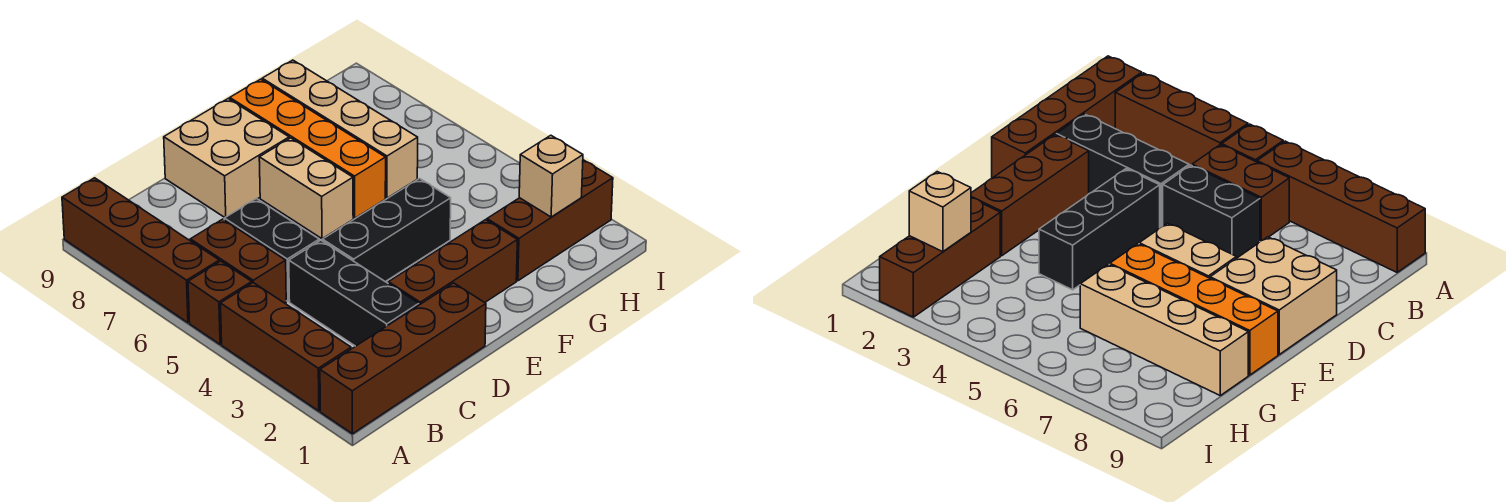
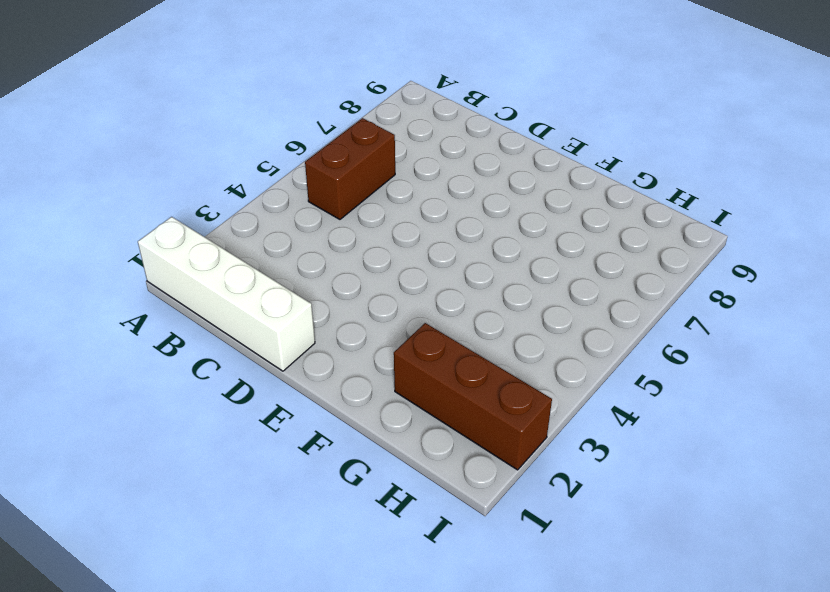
white brick A1:D1 level 1 -> brown brick A1:D1 level 1
none -> brown brick A2:A4 level 1
none -> brown brick A5 level 1
none -> brown brick A6:A9 level 1

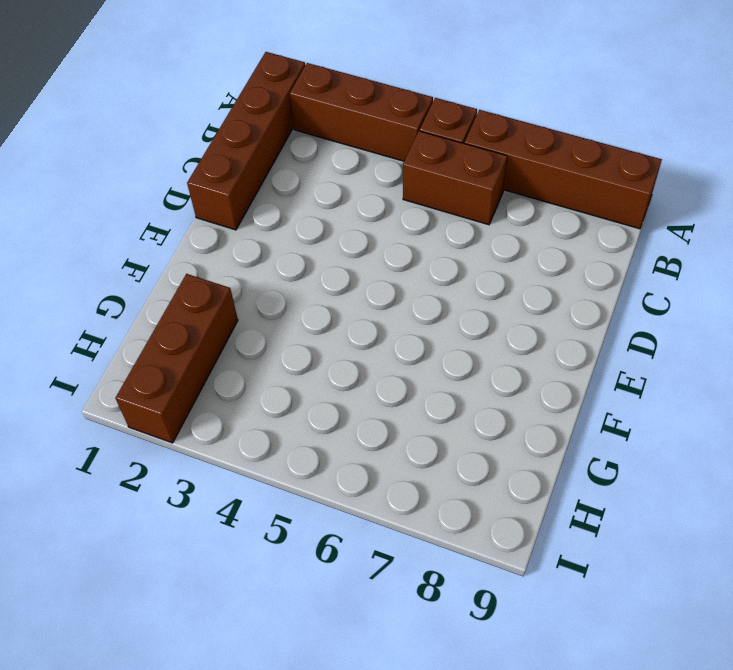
none -> black brick C2:C4 level 1
none -> black brick C5:C6 level 1
none -> brown brick D2:F2 level 1

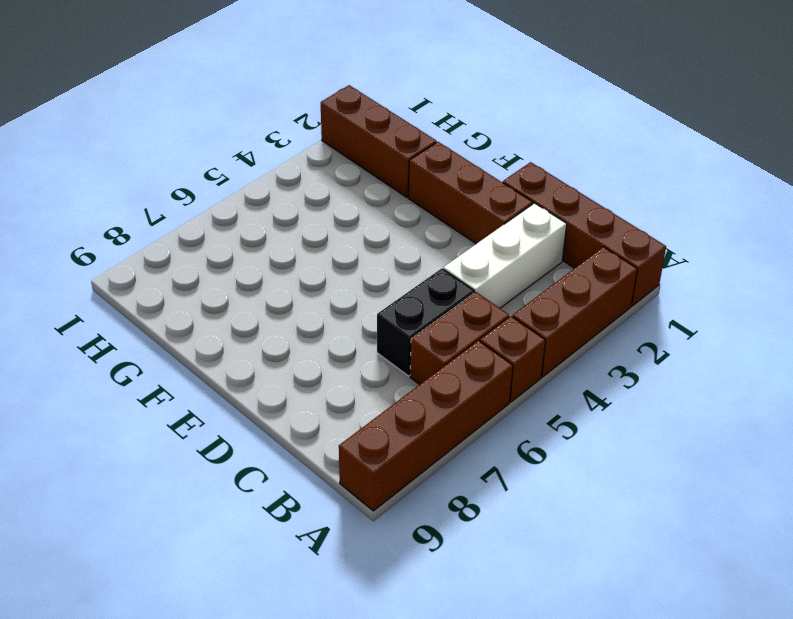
white brick C2:C4 level 1 -> black brick C2:C4 level 1
none -> black brick D4:F4 level 1
none -> tan brick D8:E9 level 1
none -> tan brick E6:E7 level 1

